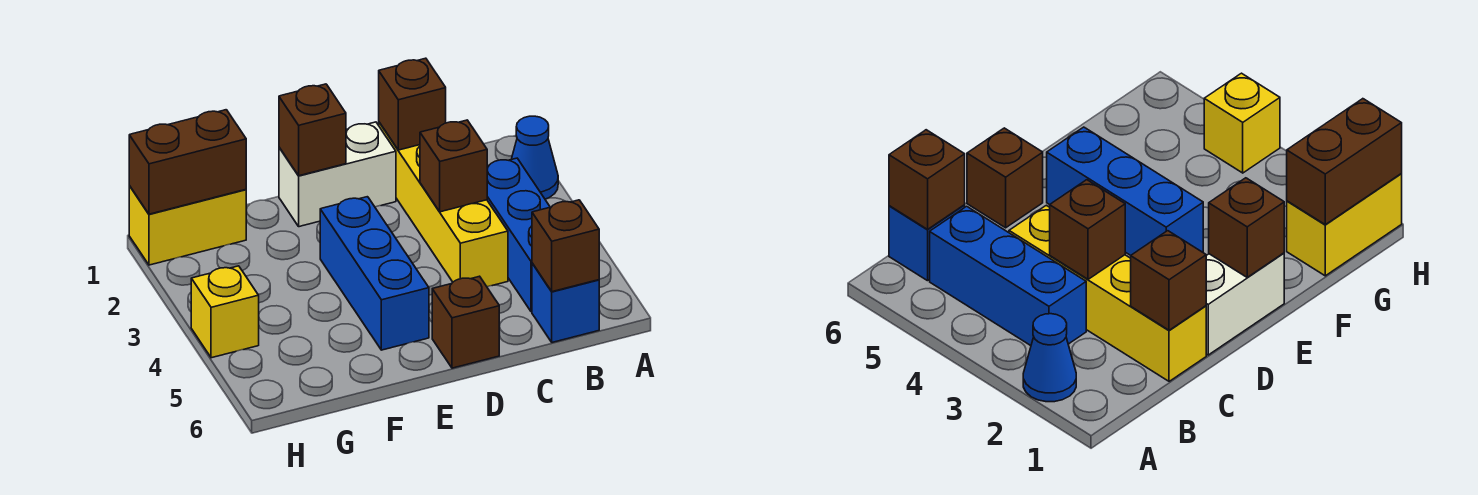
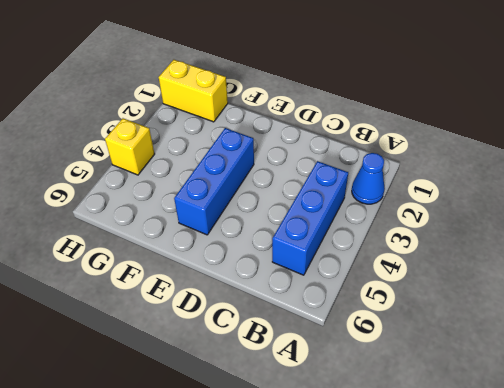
none -> blue brick B6 level 1
none -> yellow brick C1:C4 level 1
none -> white brick D1:E1 level 1

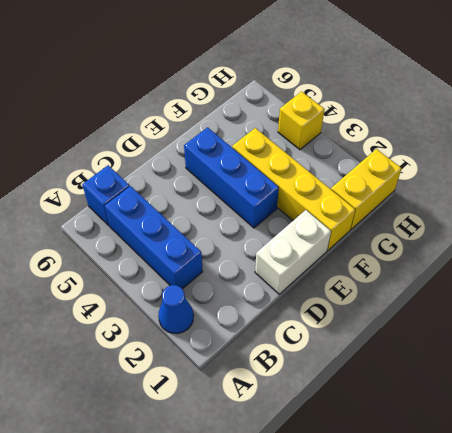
yellow brick F1:F4 level 1 -> yellow brick C1:C4 level 1
none -> brown brick D6 level 1
none -> brown brick B6 level 2
none -> brown brick C1 level 2

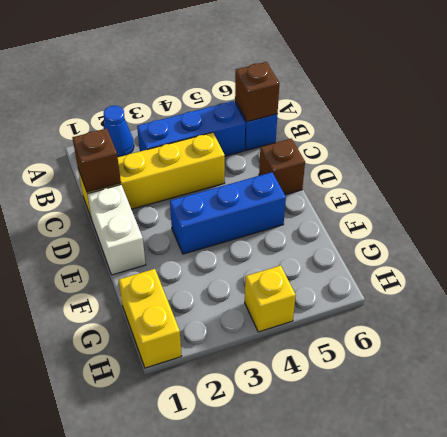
none -> brown brick C3 level 2
none -> brown brick E1 level 2
none -> brown brick G1:H1 level 2

